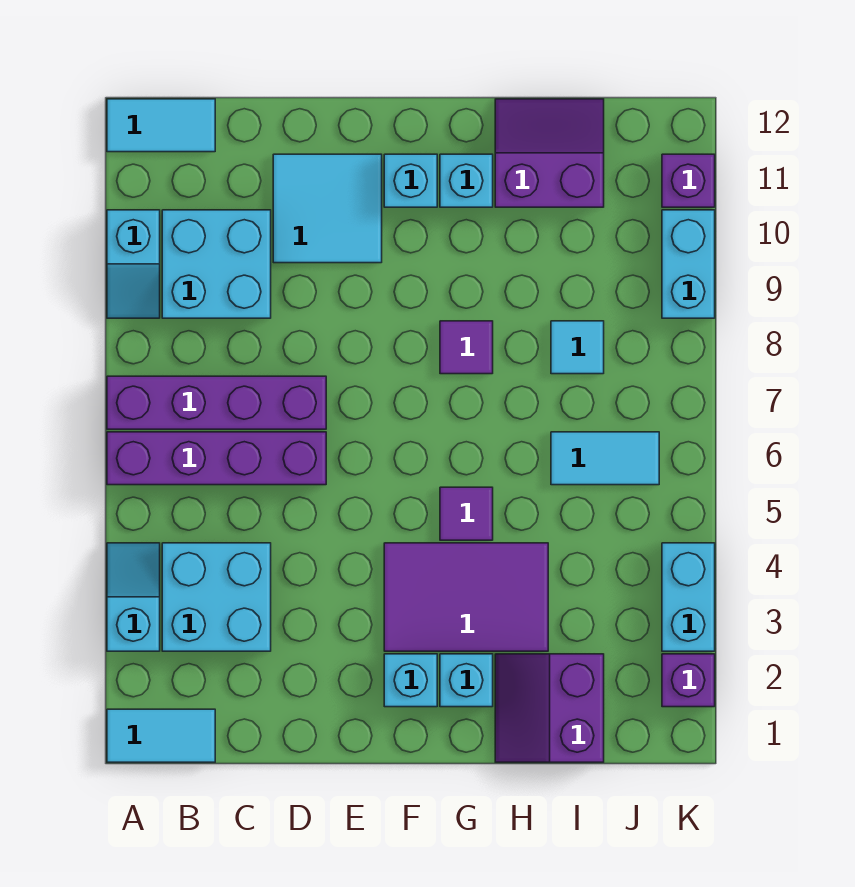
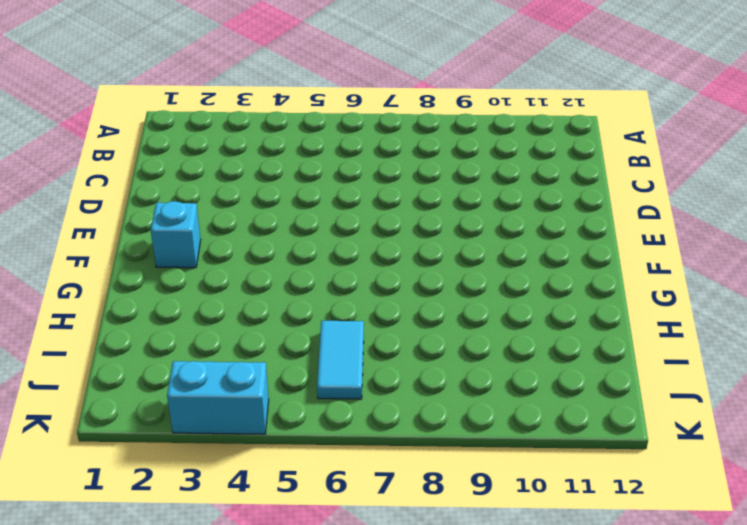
none -> cyan tile A1:B1 level 1
none -> cyan slope A3:A4 level 1 top 3
none -> purple brick A6:D6 level 1

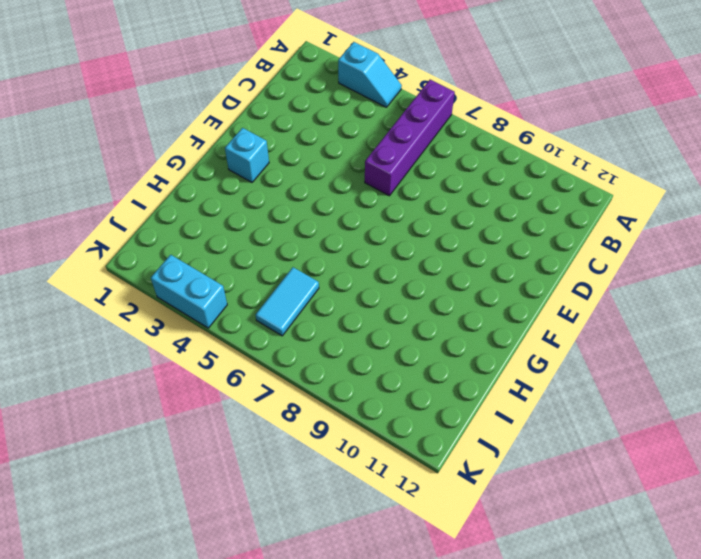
none -> cyan tile A1:B1 level 1
none -> purple brick A7:D7 level 1
none -> cyan slope A9:A10 level 1 top 10

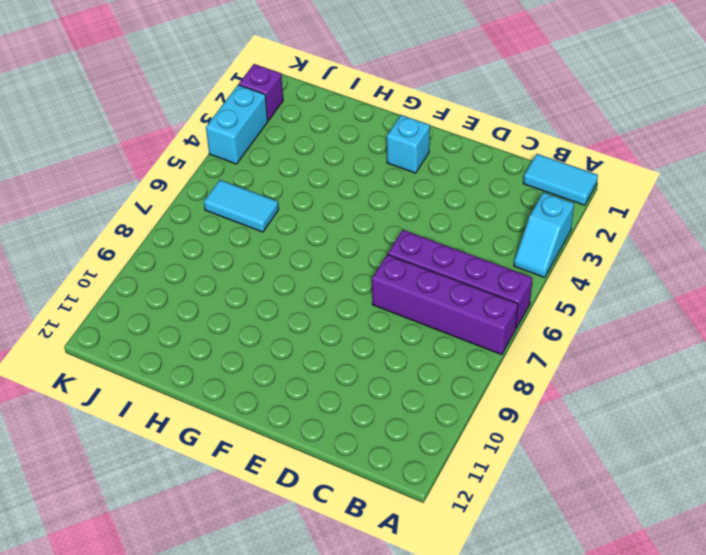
none -> cyan slope A9:A10 level 1 top 10
none -> cyan tile A12:B12 level 1
none -> cyan brick B3:C4 level 1

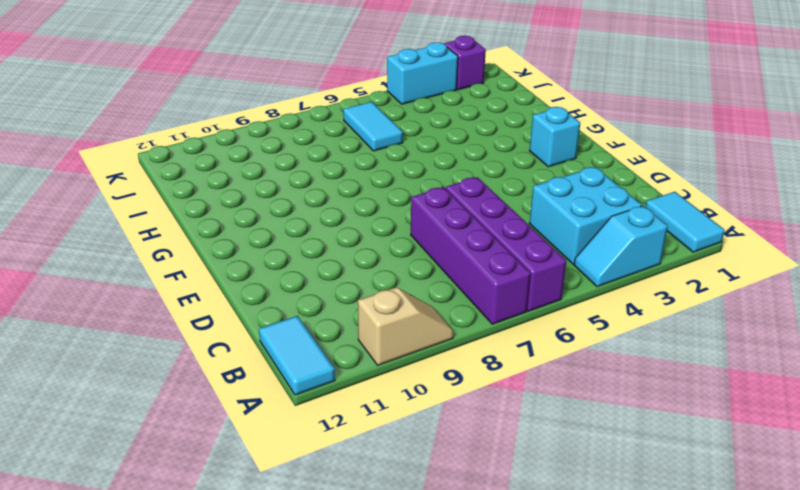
tan slope A9:A10 level 1 top 10 -> cyan slope A9:A10 level 1 top 10
none -> cyan brick B9:C10 level 1
none -> cyan tile D10:E11 level 1
none -> purple tile F3:H4 level 1

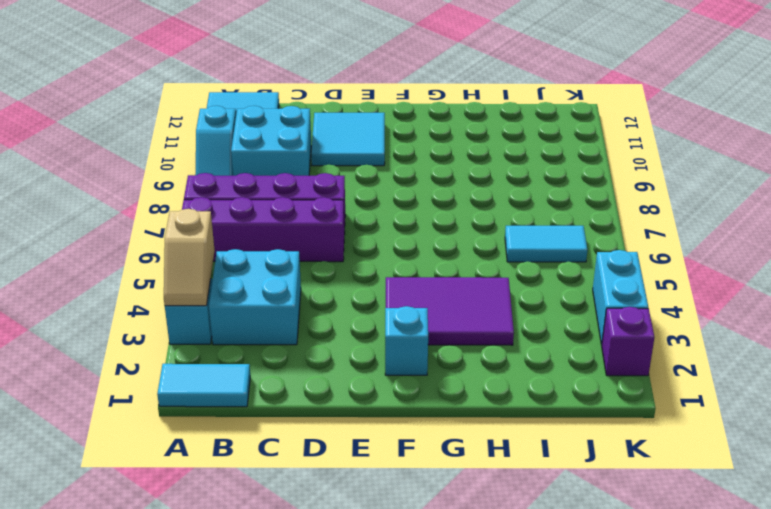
tan slope A3:A4 level 2 top 4 -> none
none -> cyan brick F11 level 1
none -> cyan brick G2 level 1
none -> purple tile G5 level 1

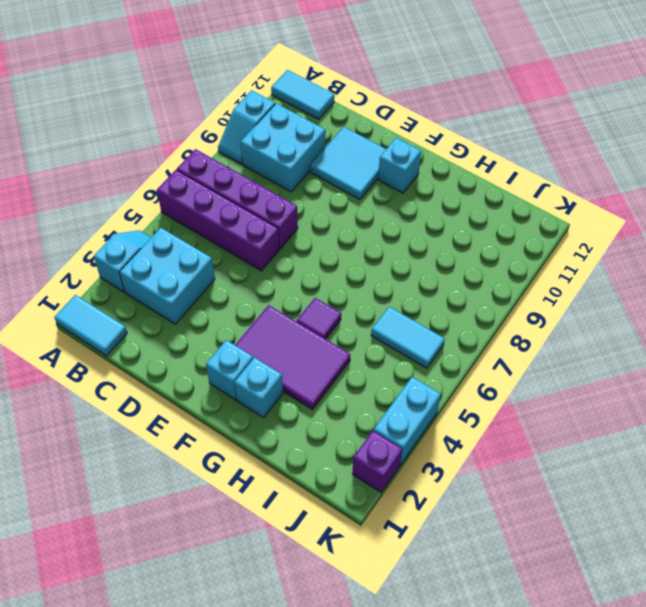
none -> purple tile G8 level 1
none -> cyan brick G11 level 1
none -> purple slope H1:I2 level 1 top I

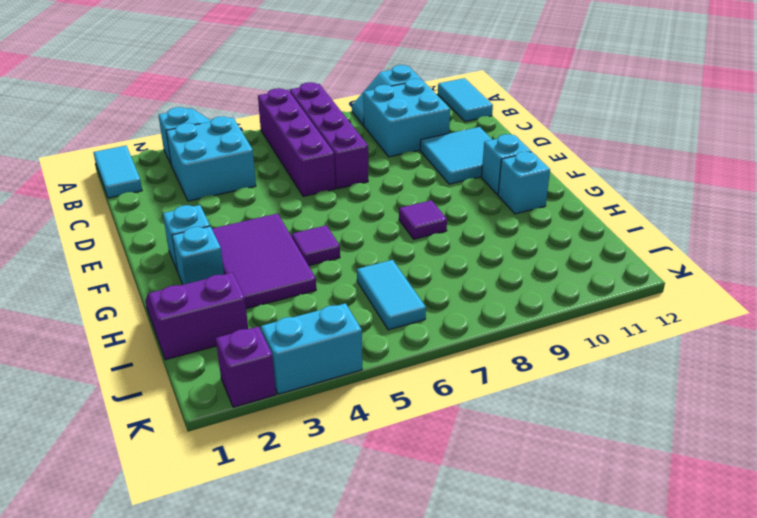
none -> purple slope H11:I12 level 1 top 11
none -> cyan tile I8 level 1
none -> cyan brick K9:K10 level 1

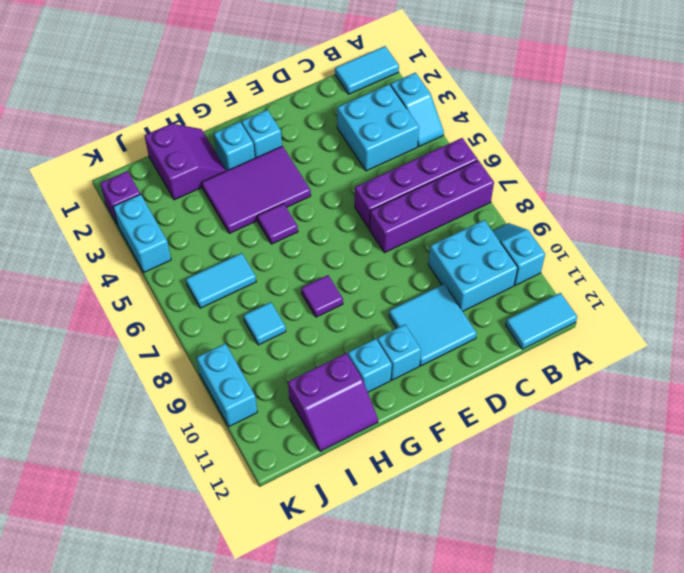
none -> purple brick K11 level 1

